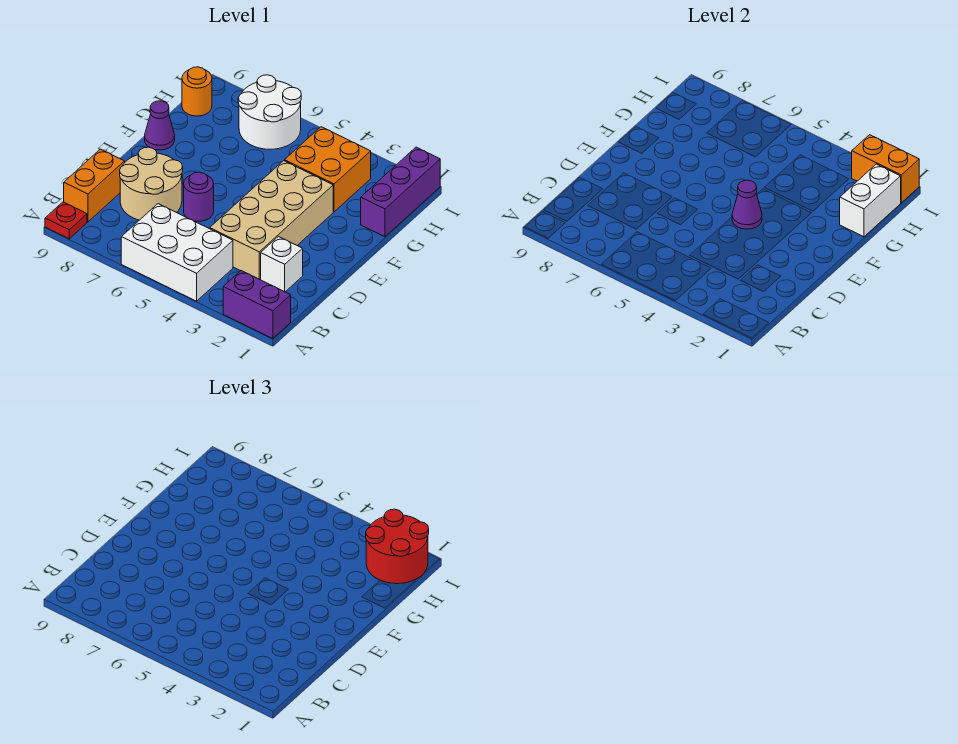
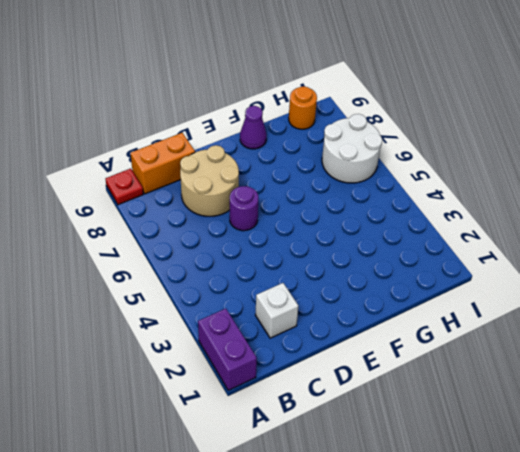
none -> white brick A4:B6 level 1
none -> tan brick C3:F4 level 1
none -> purple brick G1:I1 level 1

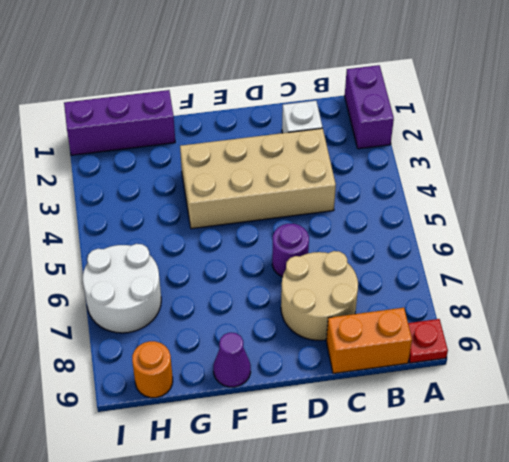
none -> white brick A4:B6 level 1
none -> orange brick G3:H4 level 1
none -> purple cone E4 level 2

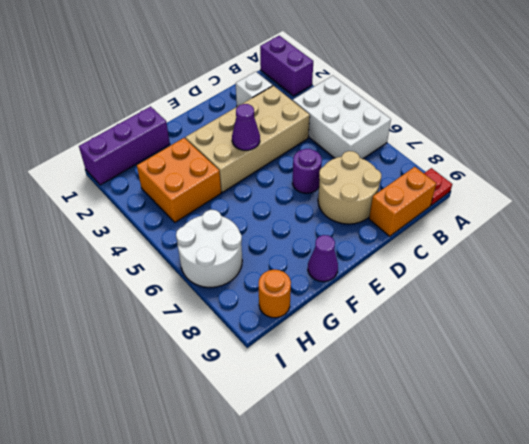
none -> white brick G1:H1 level 2
none -> orange brick I1:I2 level 2
none -> red round brick H1:I2 level 3

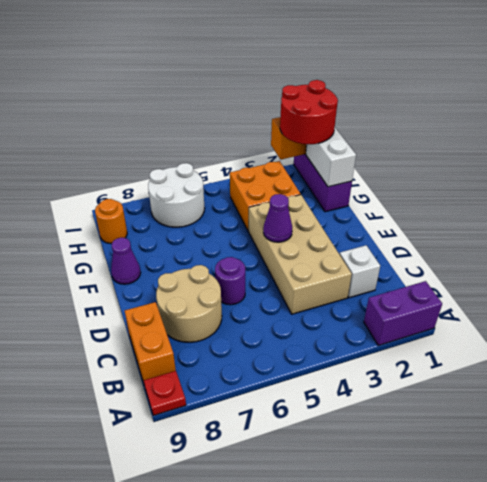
none -> white brick A4:B6 level 1

